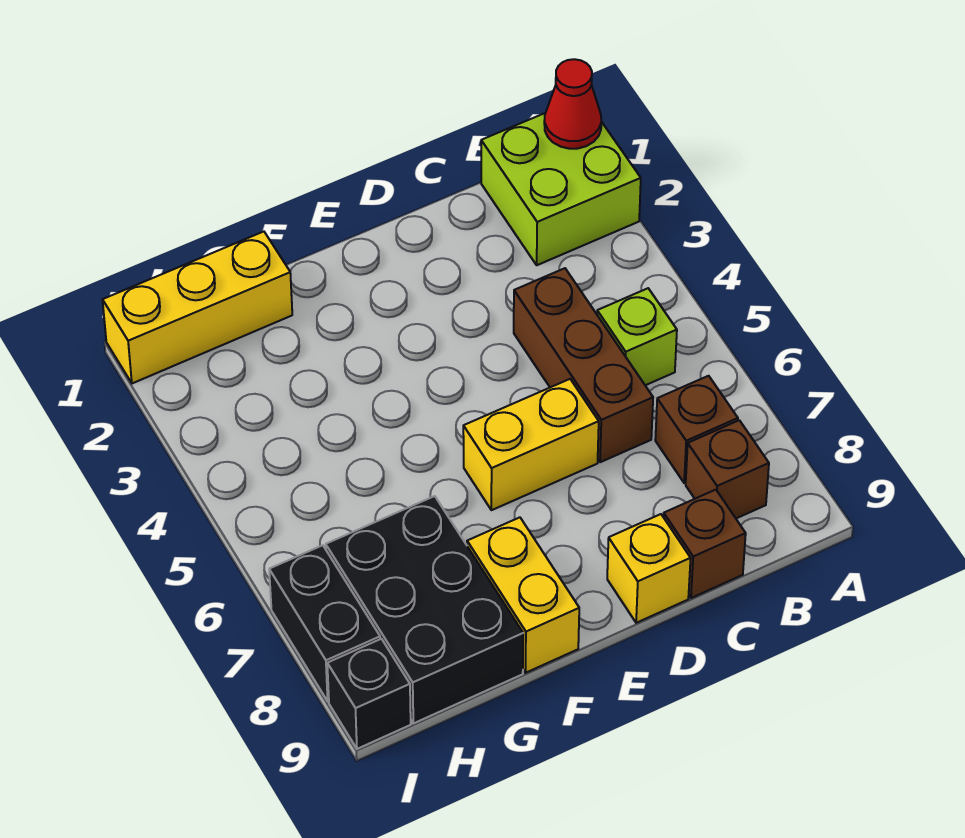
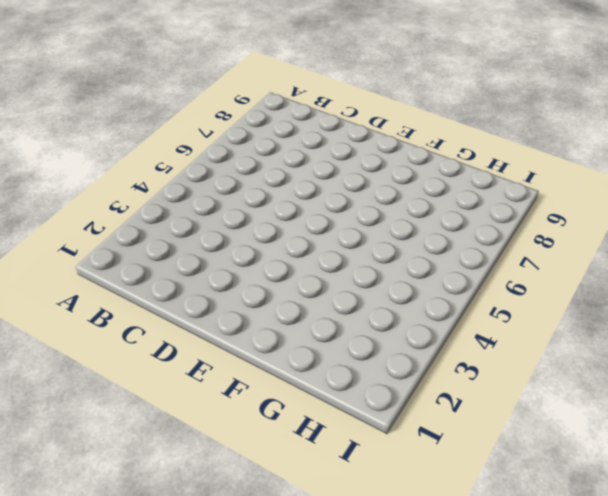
none -> lime brick A1:B2 level 1
none -> lime brick B5 level 1
none -> brown brick B7 level 1

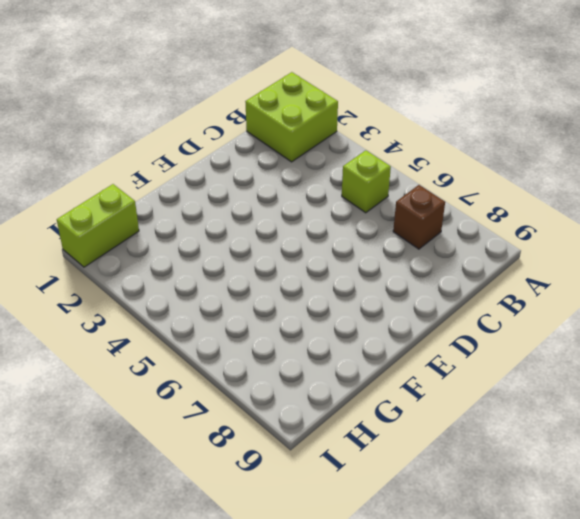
lime brick H1:I1 level 1 -> yellow brick G1:I1 level 1
none -> brown brick B8 level 1
none -> brown brick C4:C6 level 1
none -> brown brick C9 level 1

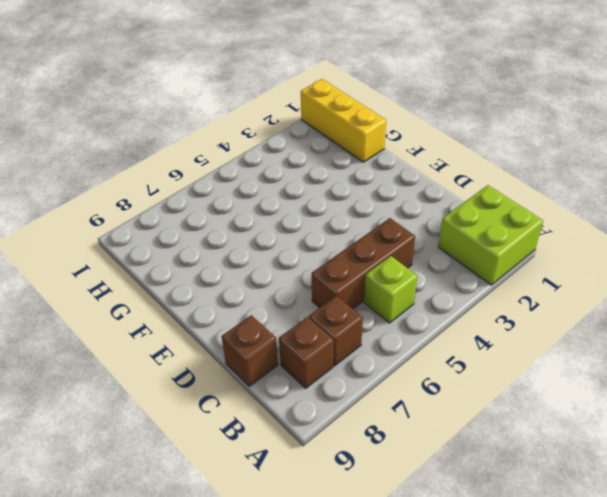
none -> yellow brick D6:E6 level 1
none -> yellow brick D9 level 1
none -> yellow brick F8:F9 level 1

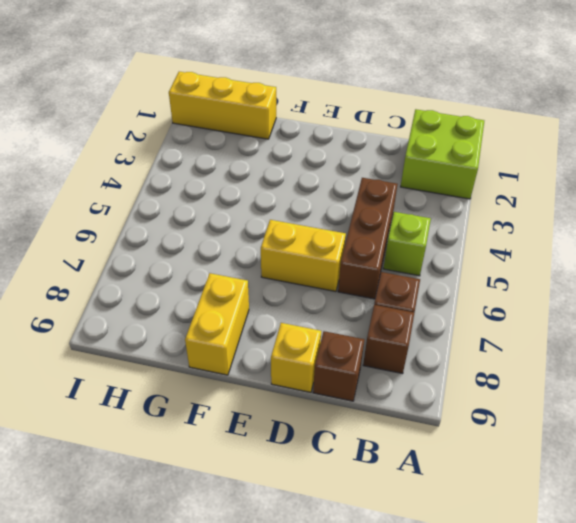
none -> black brick G7:H9 level 1
none -> black brick I7:I8 level 1
none -> black brick I9 level 1

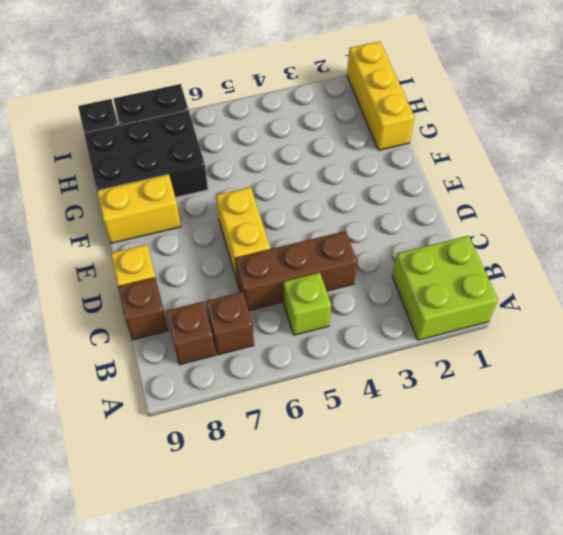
none -> red cone A1 level 2

